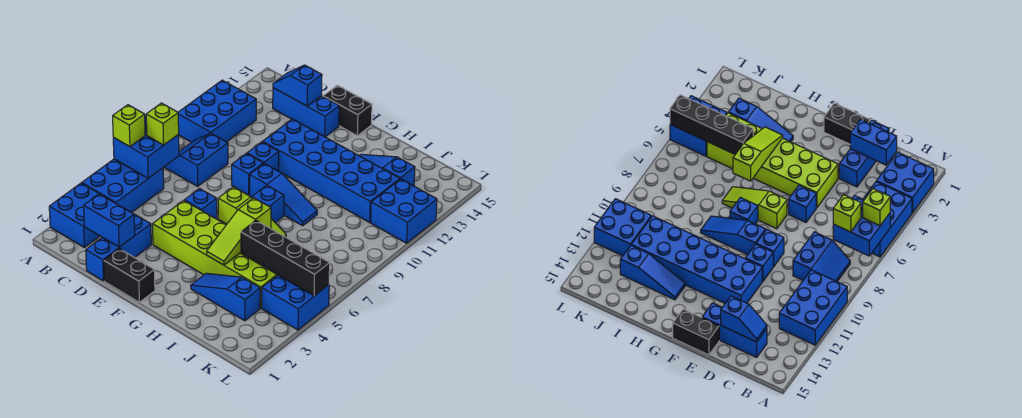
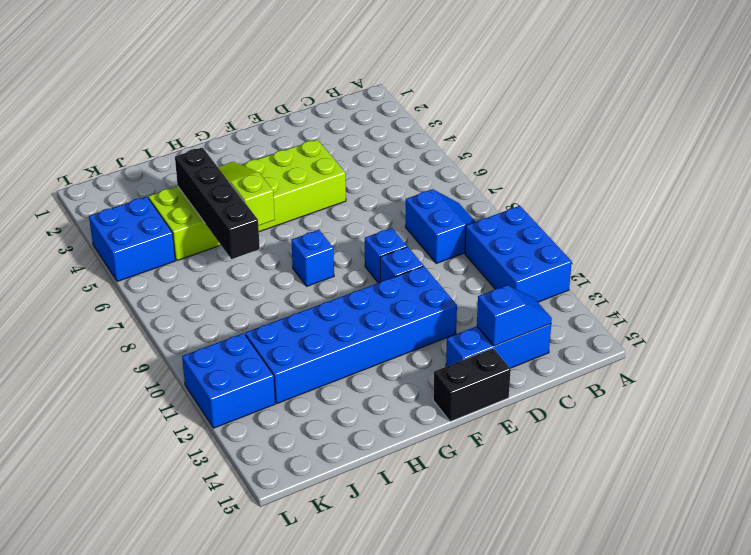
black brick I4:I7 level 2 -> black brick I5:L5 level 2
none -> blue brick A2:B3 level 1
none -> blue brick A4:B6 level 1
none -> blue brick D1:D3 level 1

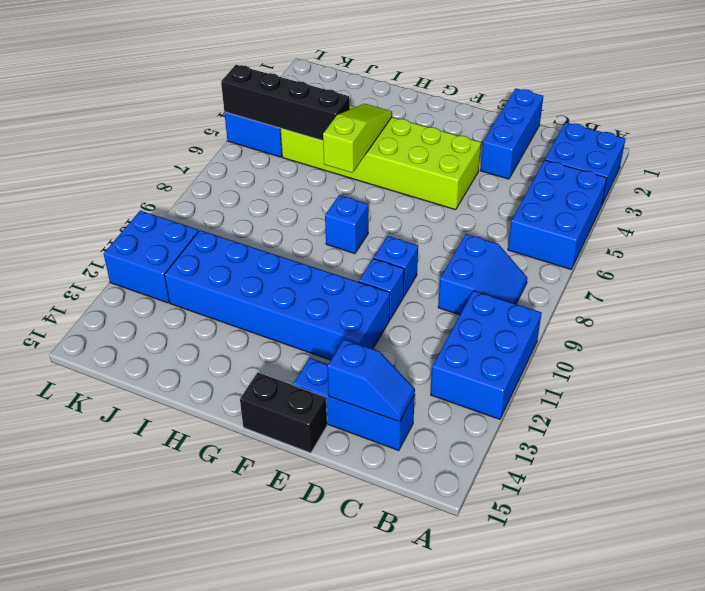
none -> black brick E1:F1 level 1
none -> blue brick E6 level 1
none -> lime slope F7:H7 level 1 top F

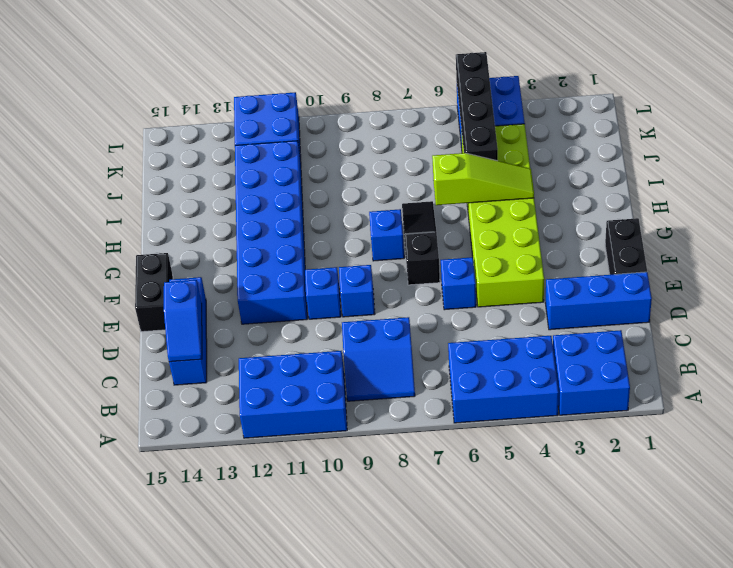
black slope F7:H7 level 1 top F -> lime slope F7:H7 level 1 top F
none -> blue slope F9:H9 level 1 top F
none -> blue slope H3:J3 level 1 top J
none -> blue slope H13:J13 level 1 top J

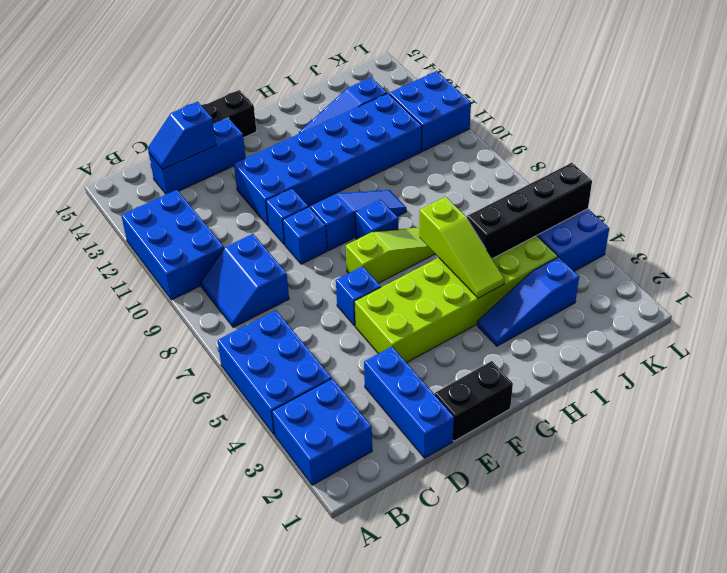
none -> blue brick A6:B7 level 2
none -> blue brick C2:D2 level 2
none -> lime brick A6 level 3

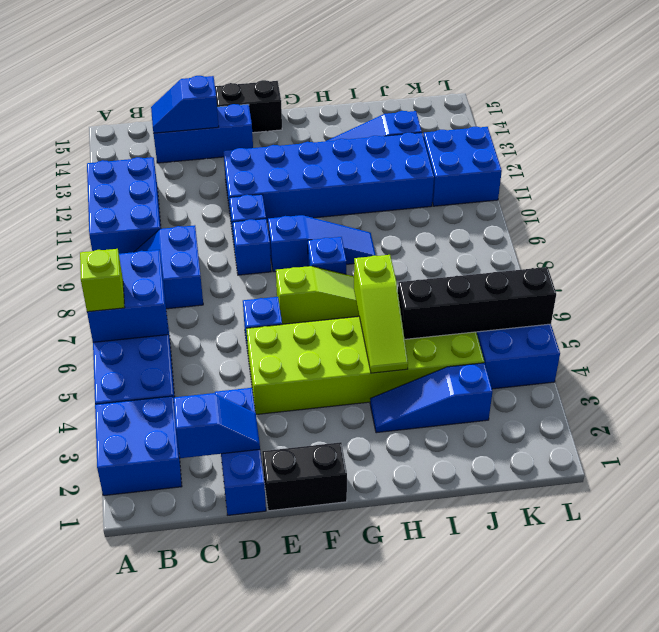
blue slope C2:D2 level 2 top C -> blue brick C2:D2 level 2
none -> lime brick B7 level 3

